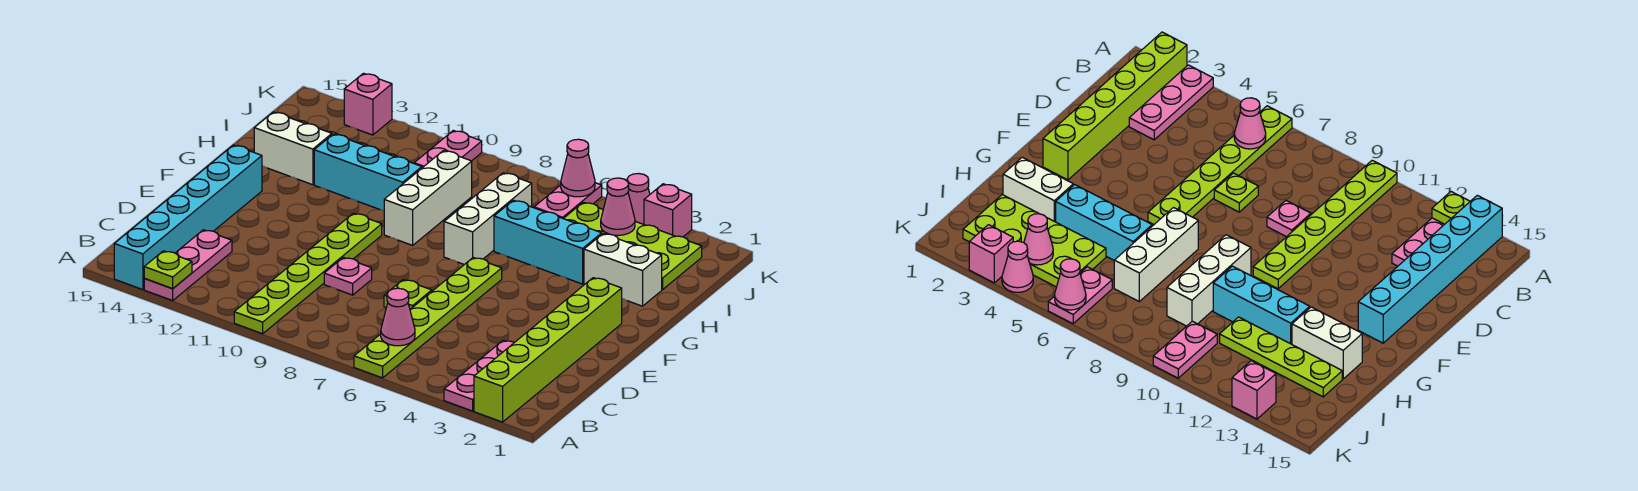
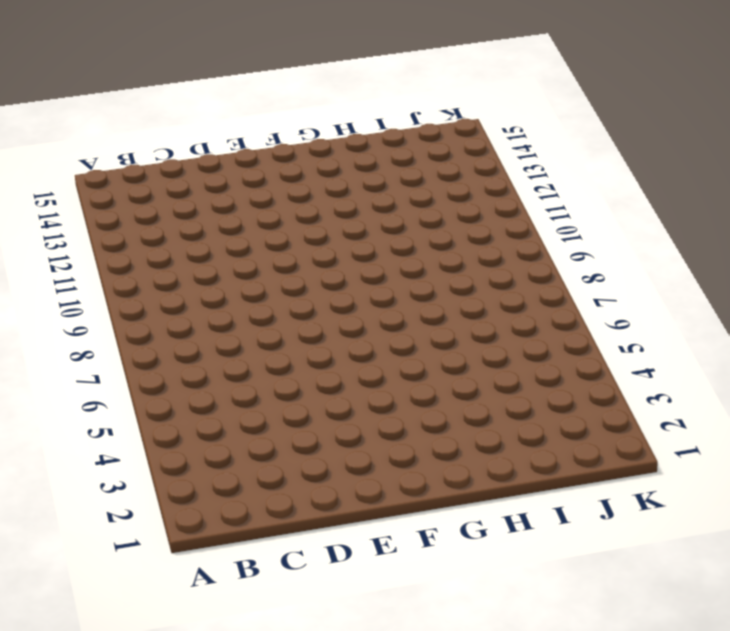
none -> lime brick A2:F2 level 1
none -> pink plate A3:C3 level 1
none -> lime plate A6:F6 level 1

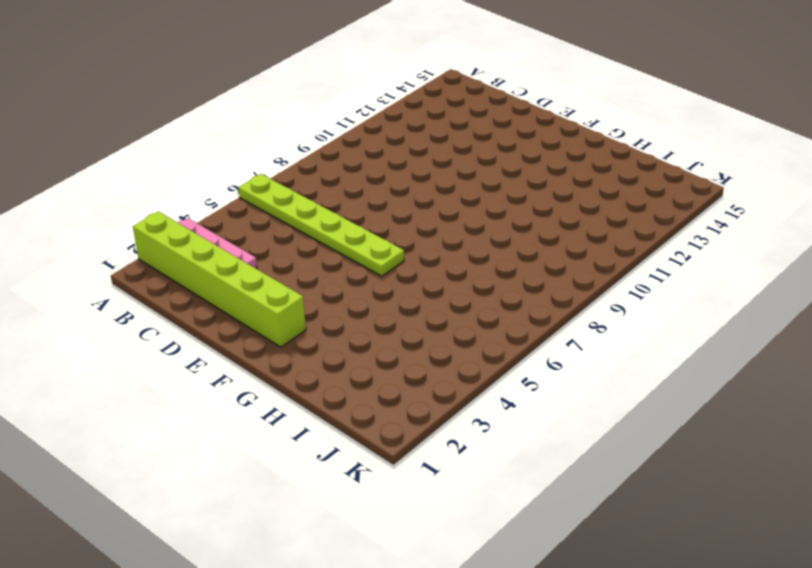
none -> lime plate A10:F10 level 1
none -> pink plate A13:C13 level 1
none -> cyan brick A14:F14 level 1

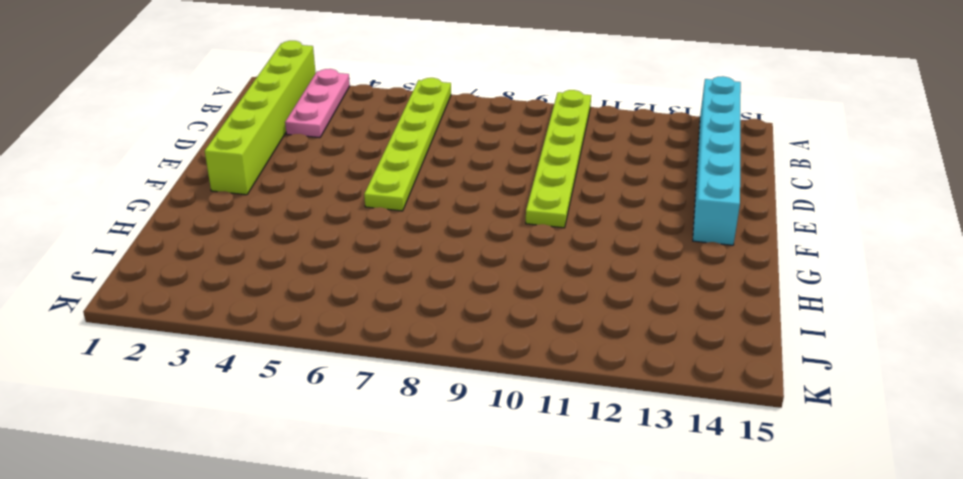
none -> pink plate A13:C13 level 1
none -> lime plate D7 level 1
none -> pink plate D9 level 1

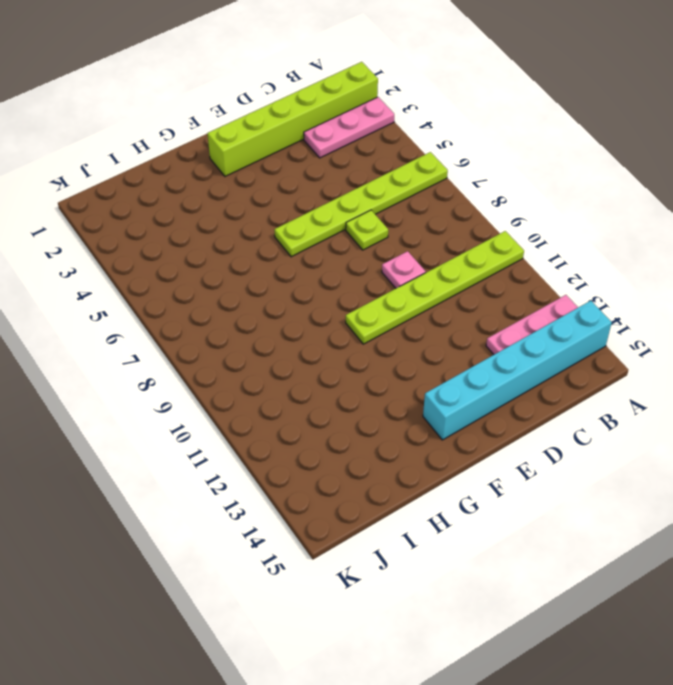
none -> white brick G7:I7 level 1
none -> white brick G9:I9 level 1
none -> white brick H2:H3 level 1

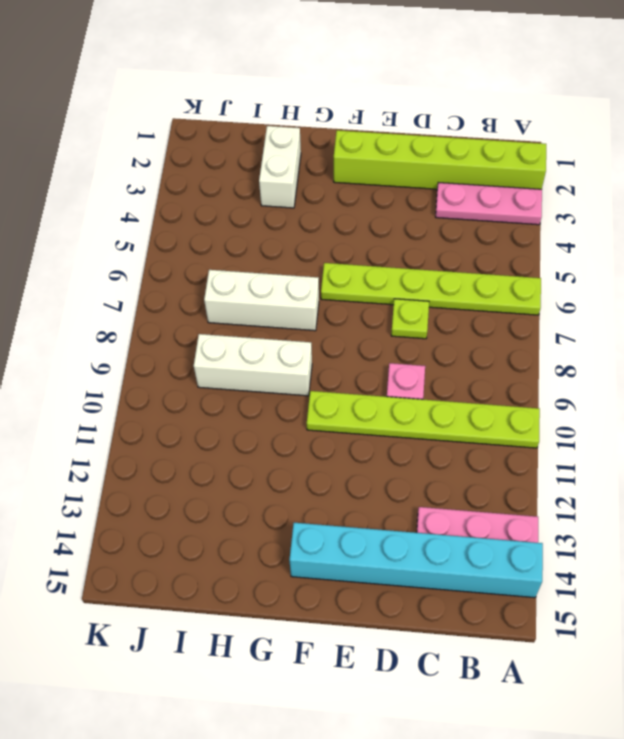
none -> cyan brick H4:H6 level 1
none -> cyan brick H10:H12 level 1
none -> white brick H13:H14 level 1

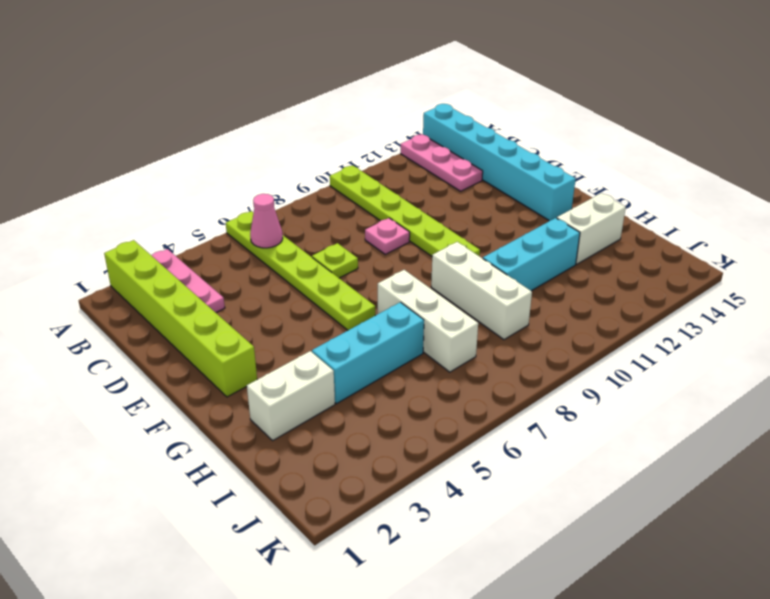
none -> lime plate I2:J5 level 1
none -> lime plate I11:I14 level 1
none -> pink plate J6:K6 level 1

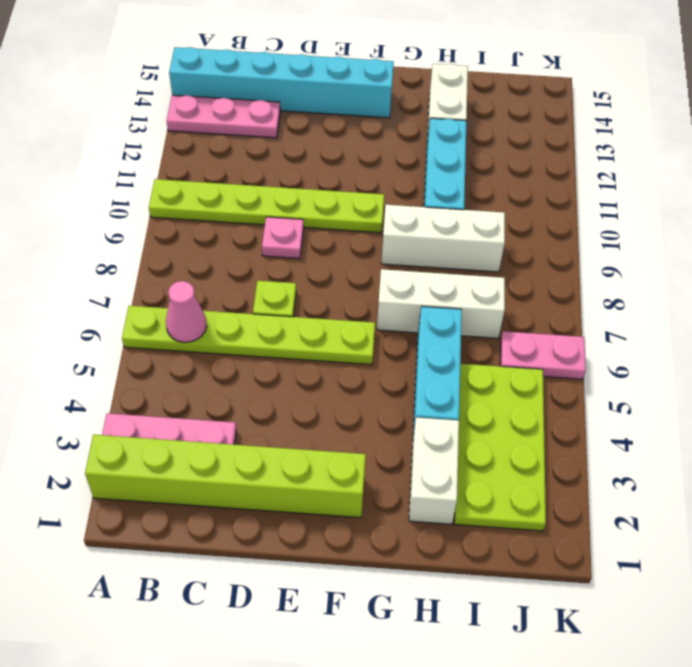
none -> lime plate I11:I14 level 1
none -> pink plate J10:K10 level 1
none -> pink brick K3 level 1

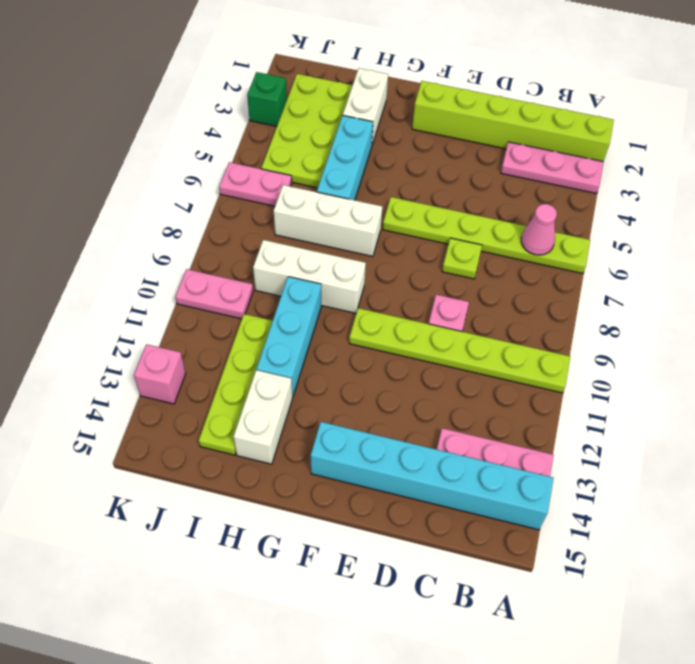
green brick K3 level 1 -> pink brick K3 level 1
none -> pink cone K4 level 1
none -> lime plate A13 level 2
none -> pink cone J4 level 2

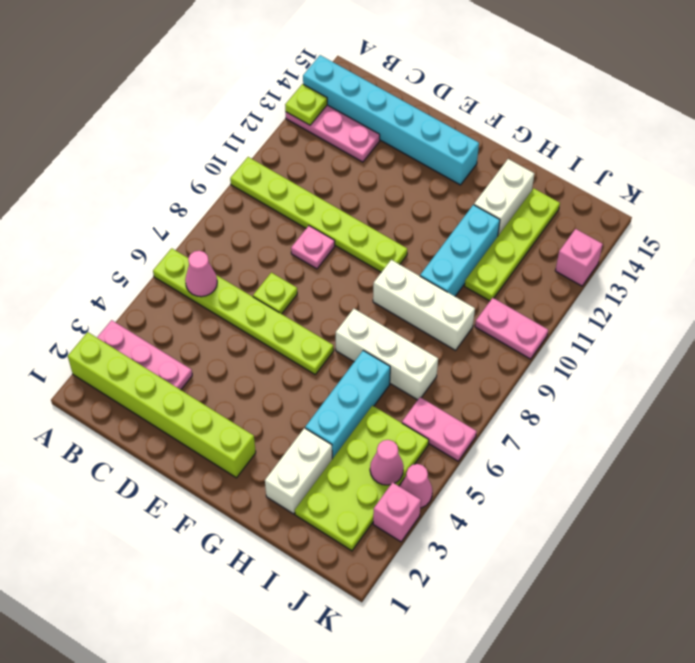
none -> pink cone K6 level 2

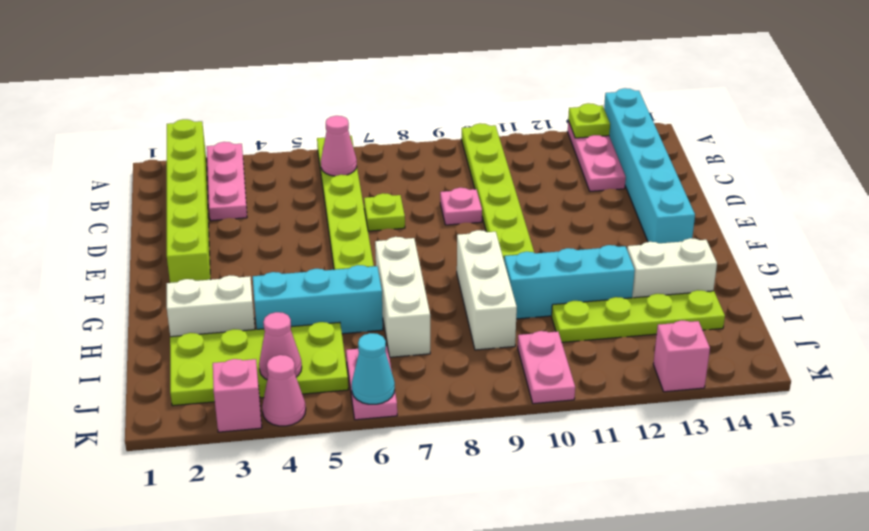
cyan cone K6 level 2 -> pink cone K6 level 2

